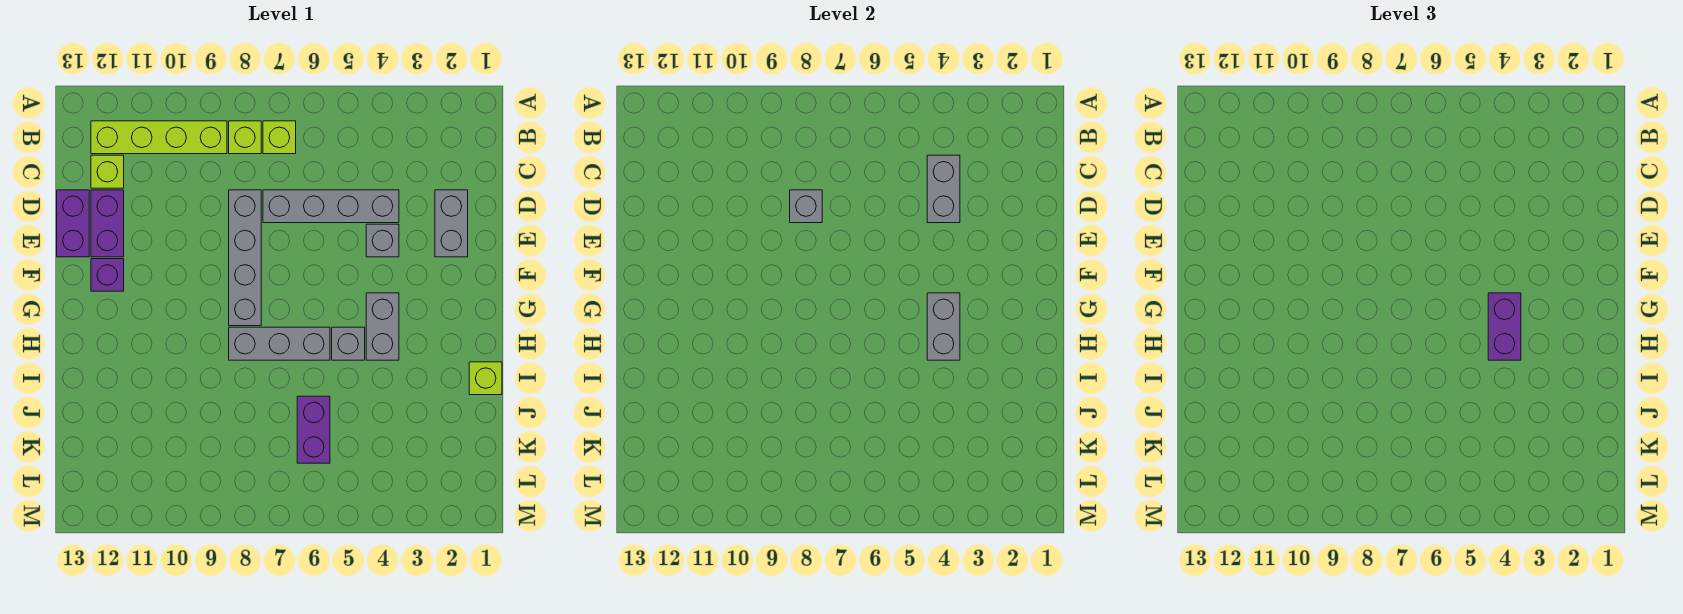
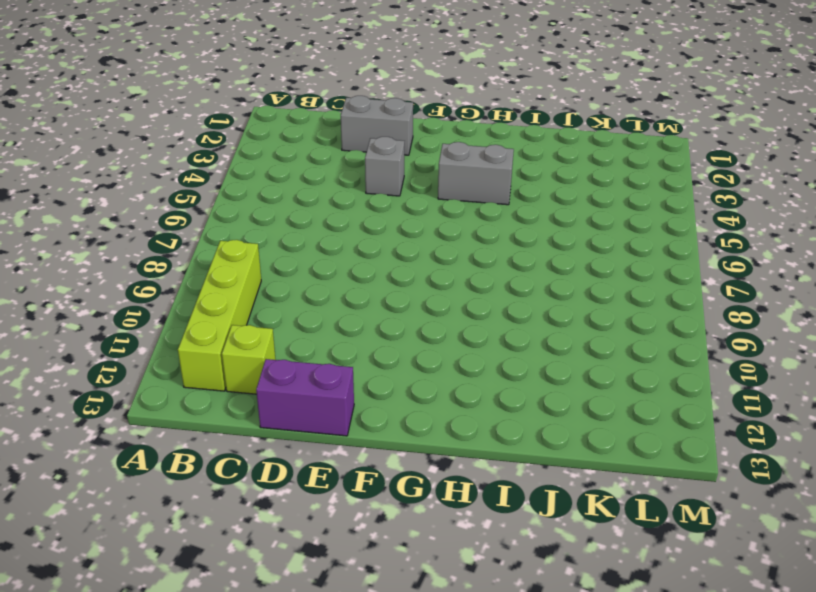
none -> lime brick B7 level 1
none -> lime brick B8 level 1
none -> grey brick D4:D7 level 1

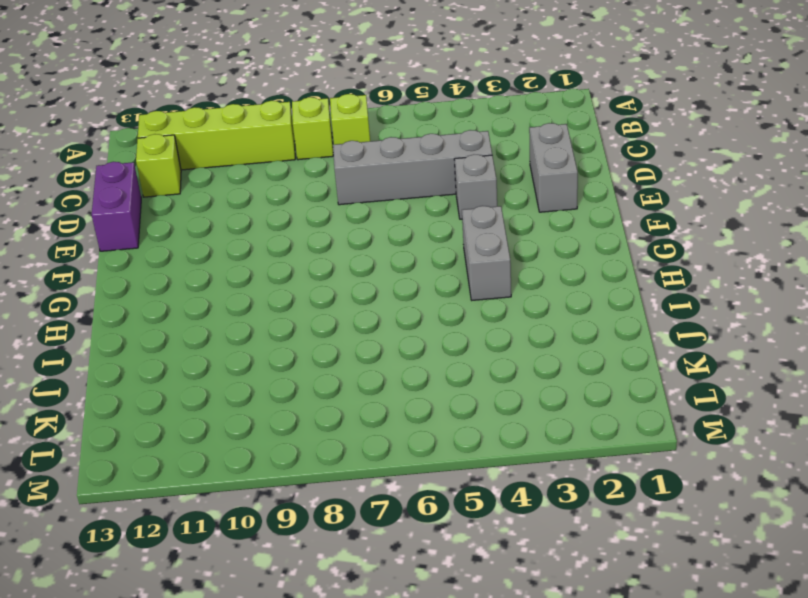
none -> grey brick D8:G8 level 1
none -> purple brick D12:E12 level 1
none -> purple brick F12 level 1

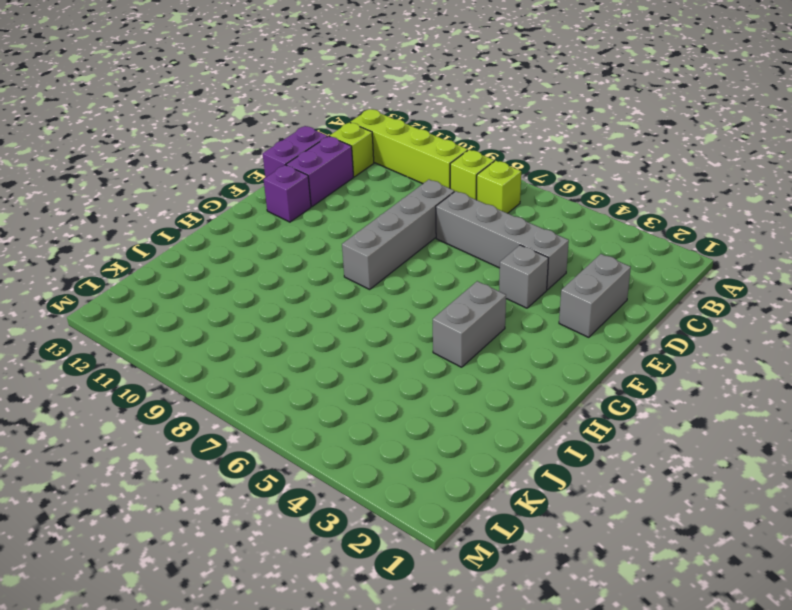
none -> grey brick H5 level 1
none -> grey brick H6:H8 level 1
none -> lime brick I1 level 1

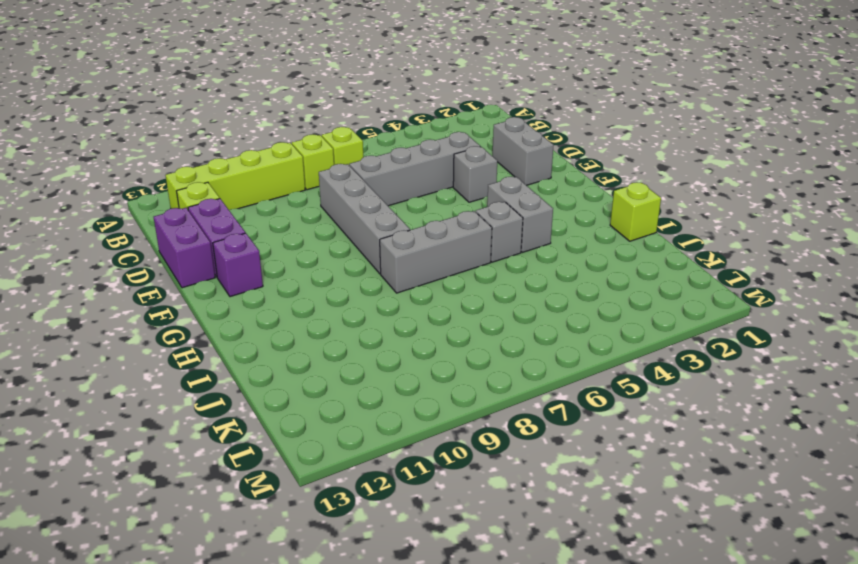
none -> purple brick J6:K6 level 1
none -> grey brick C4:D4 level 2
none -> grey brick D8 level 2

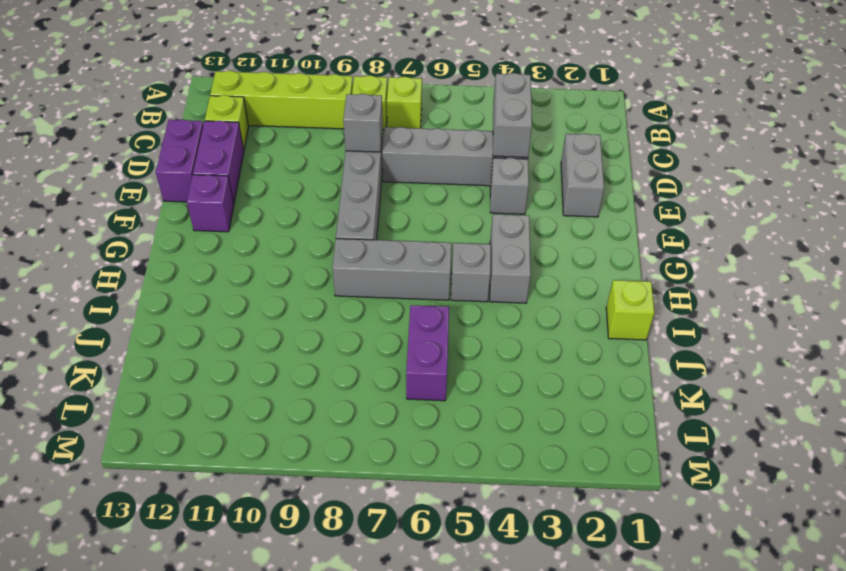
none -> grey brick G4:H4 level 2
none -> purple brick G4:H4 level 3

